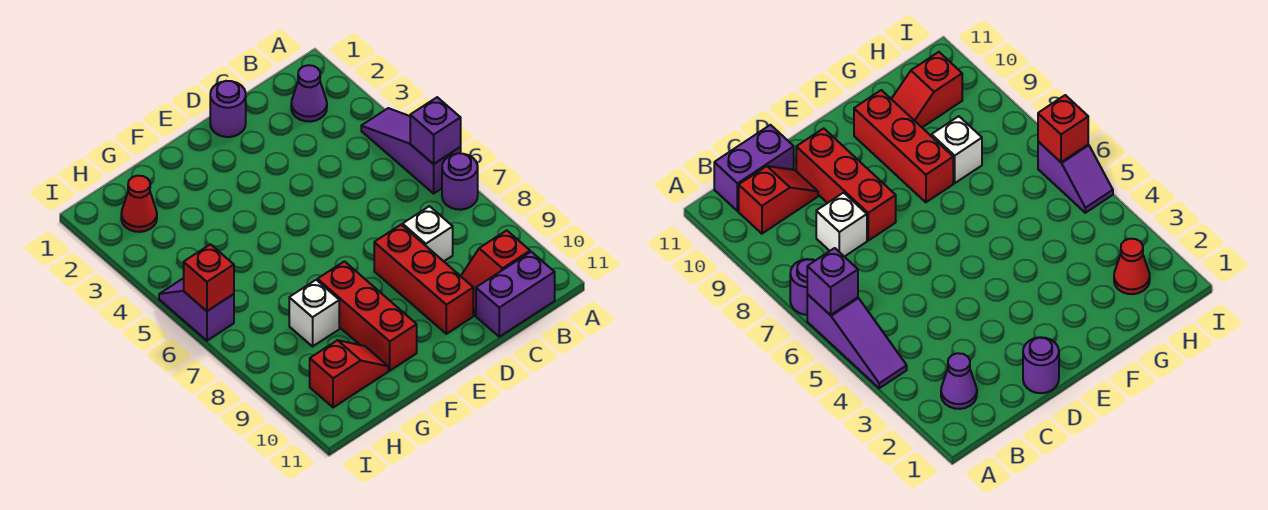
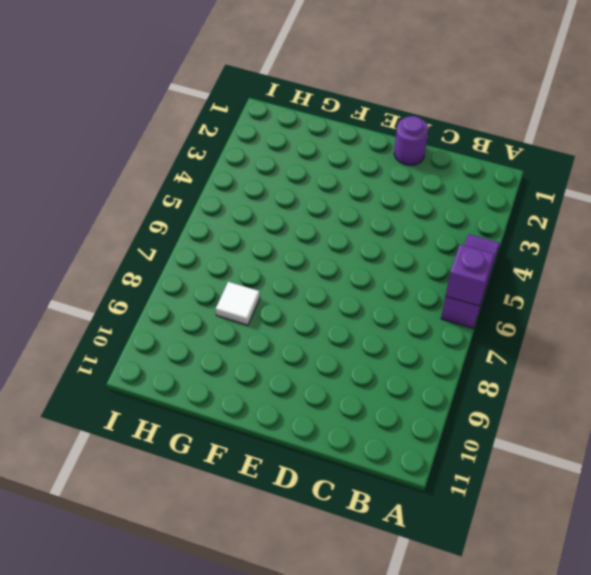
white tile G8 level 1 -> white brick G8 level 1
none -> purple round brick A7 level 1
none -> purple cone B2 level 1
none -> red slope B10:C10 level 1 top B

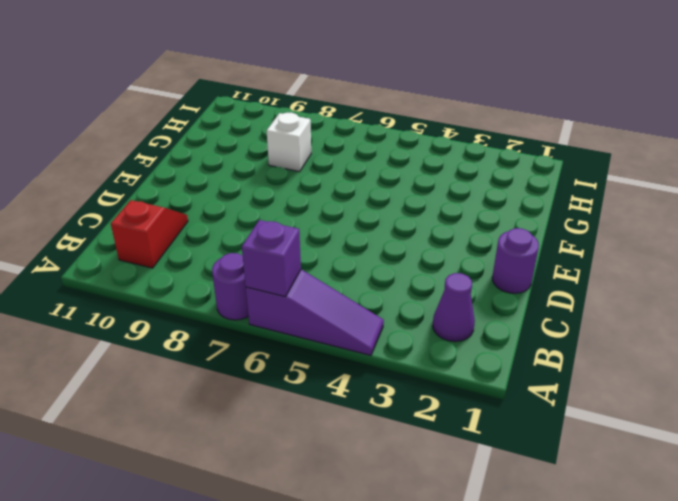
none -> purple brick B11:C11 level 1
none -> white brick C8 level 1
none -> red brick D8:D10 level 1

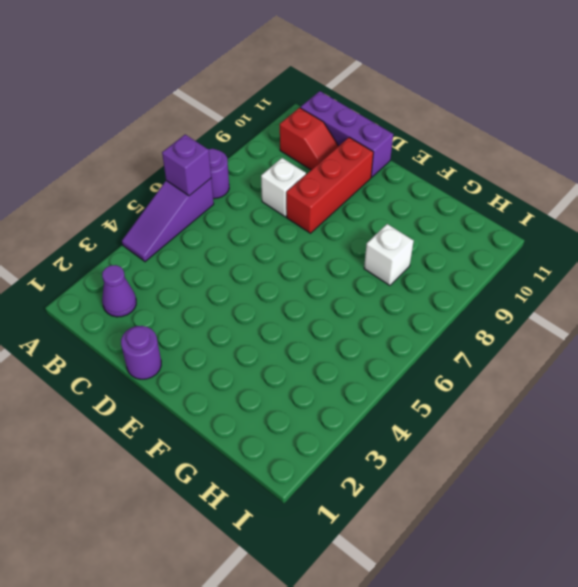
purple brick B11:D11 level 1 -> purple brick B11:C11 level 1
none -> red brick F8:F10 level 1
none -> red slope G10:H10 level 1 top H
none -> red cone H2 level 1

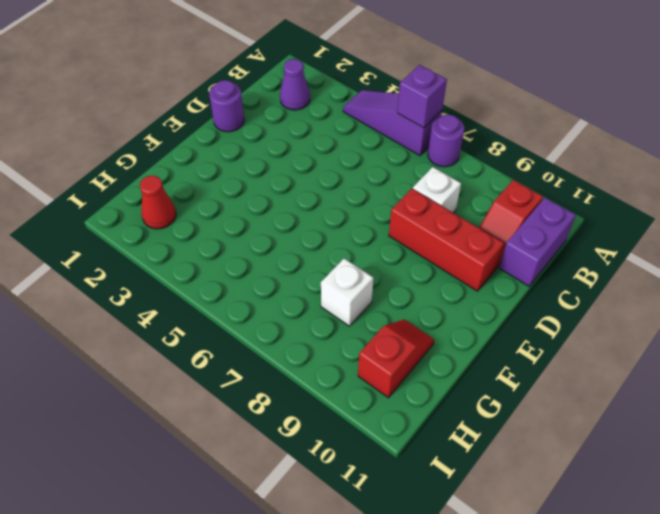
none -> red brick F8:F10 level 1
none -> purple slope I5:I6 level 1 top 6
none -> red brick I6 level 2

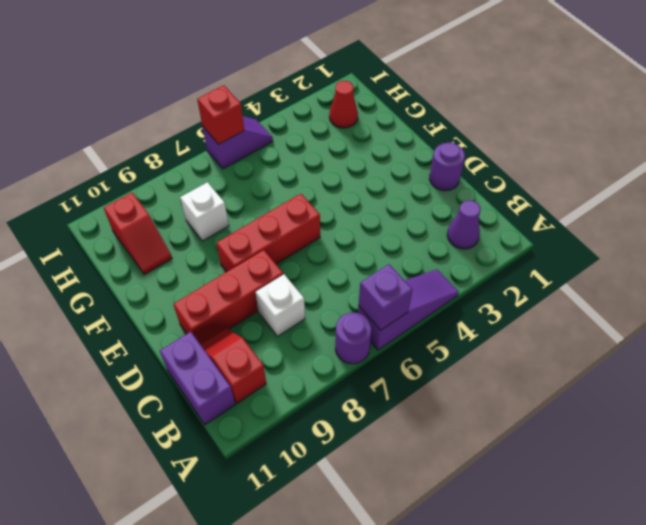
red brick E6:E8 level 1 -> red brick F8:F10 level 1

